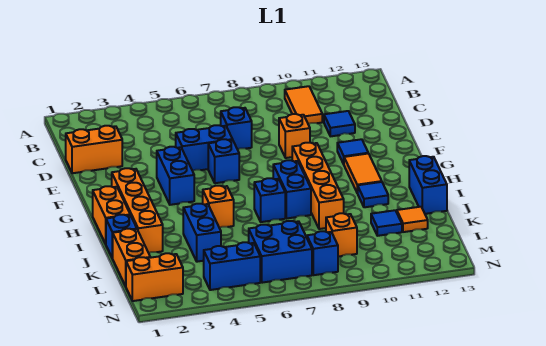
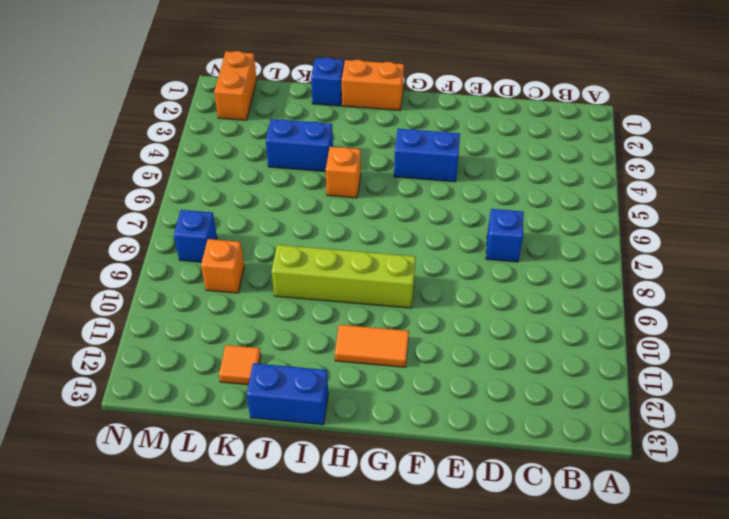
lime brick G9:J9 level 1 -> orange brick G9:J9 level 1
none -> orange tile B10:C10 level 1
none -> orange brick D1:D2 level 1
none -> blue tile D11 level 1

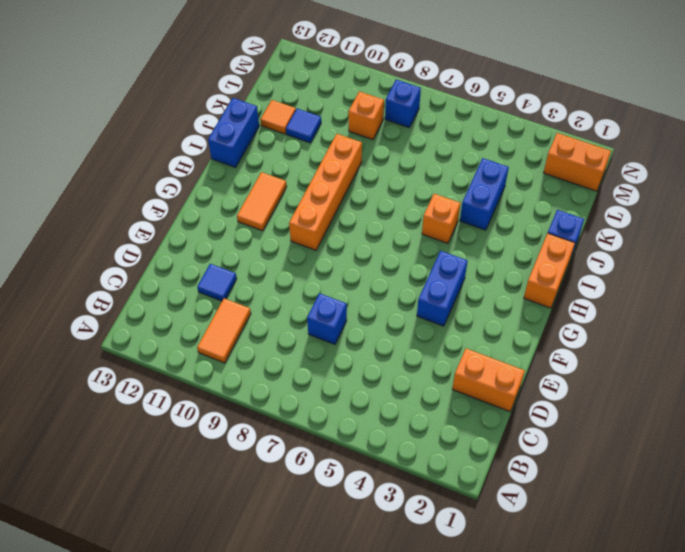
none -> blue brick E5:E6 level 1
none -> orange brick E9 level 1
none -> blue brick F6 level 1

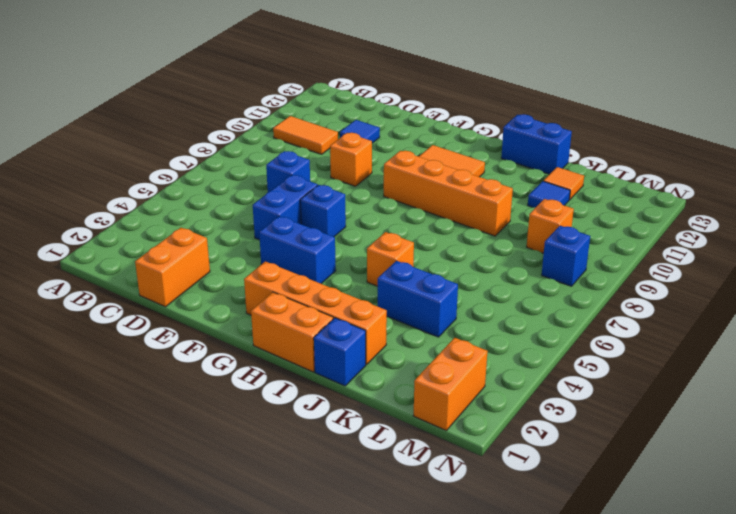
none -> blue tile F11 level 1
none -> blue brick H8:I8 level 1
none -> blue brick I7 level 1

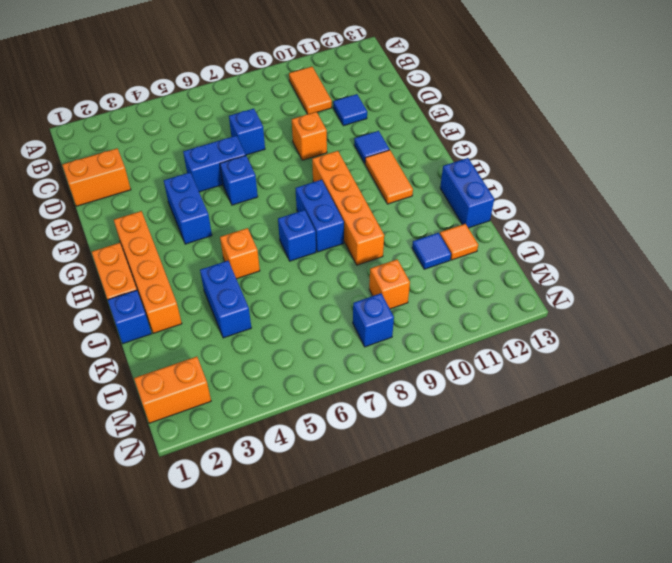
none -> blue tile I11 level 1
none -> orange brick K1:L1 level 1
none -> blue brick L6:M7 level 1

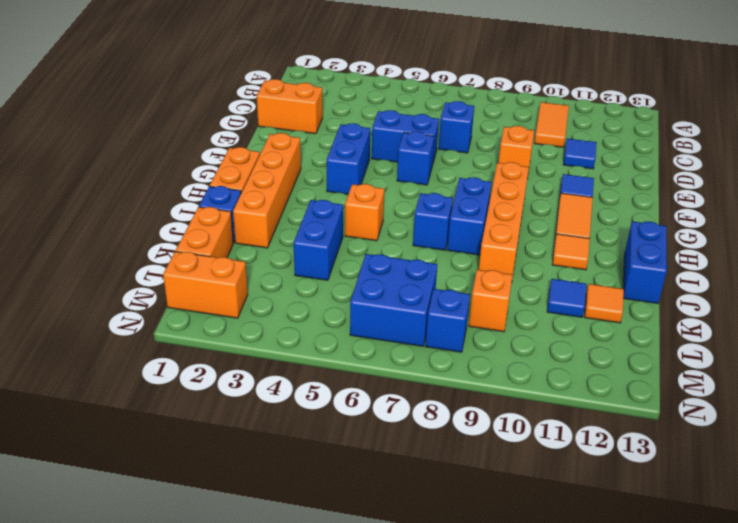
orange tile I11 level 1 -> blue tile I11 level 1
none -> blue brick M4:M5 level 1

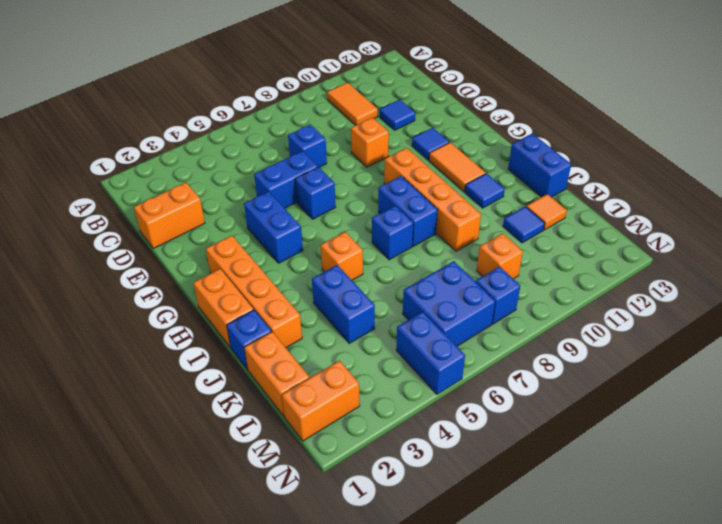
blue brick M5:N5 level 1 -> blue brick M4:M5 level 1

